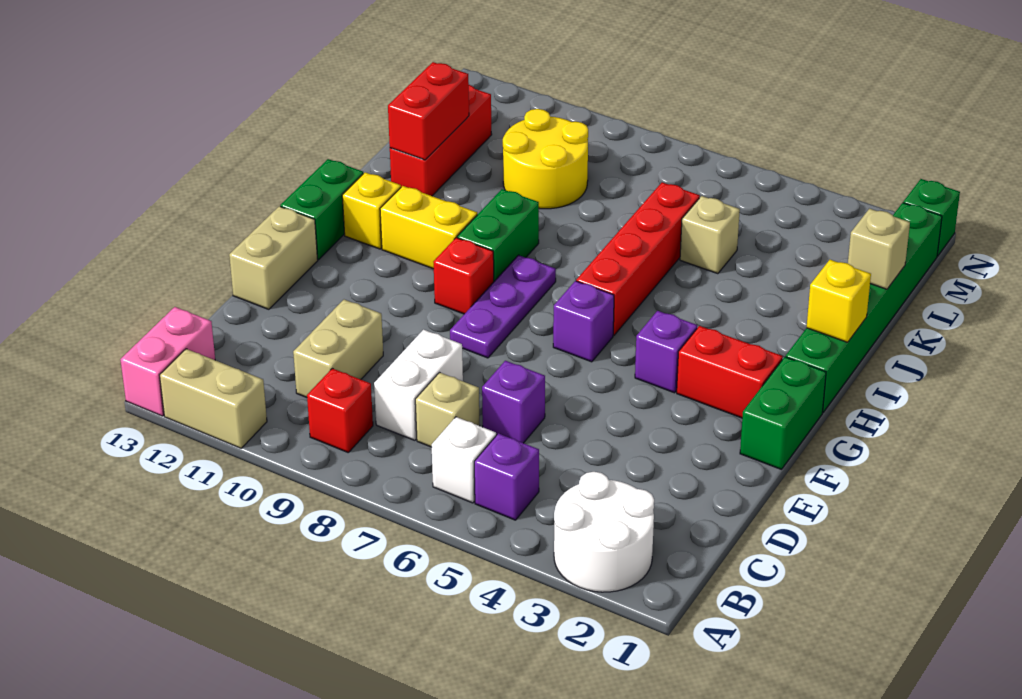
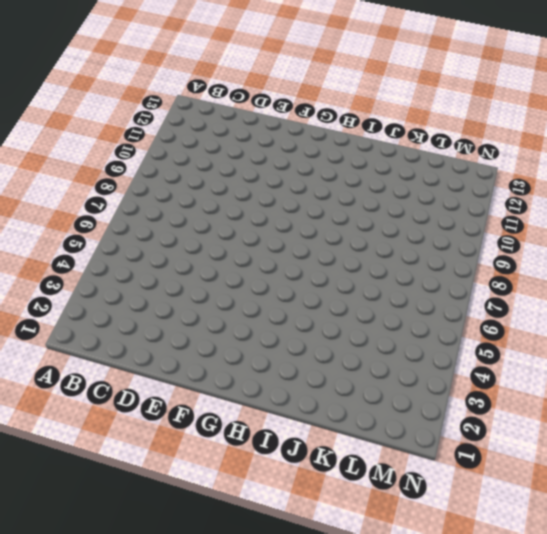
none -> white round brick A2:B3 level 1
none -> tan brick A11:A12 level 1
none -> pink brick A13:B13 level 1
none -> purple brick B5 level 1

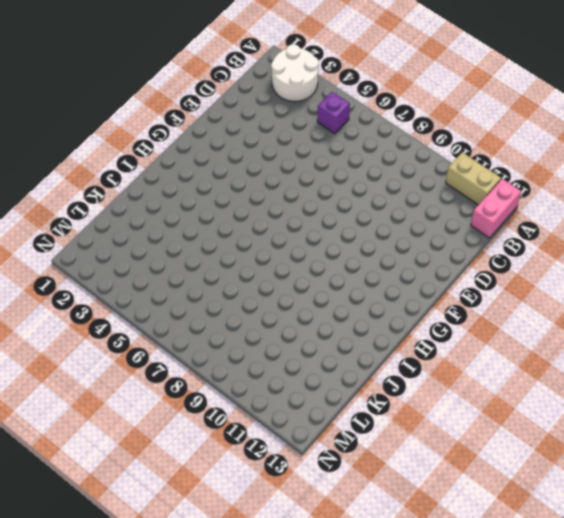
none -> white brick B6 level 1
none -> red brick B9 level 1
none -> tan brick C7 level 1
none -> white brick C8:D8 level 1

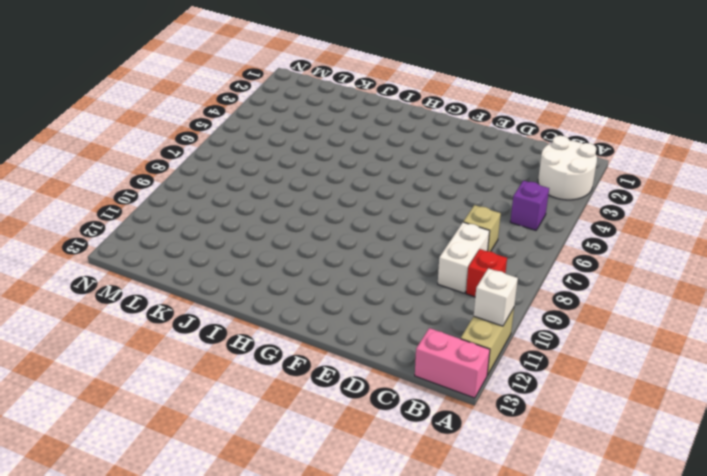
white brick A11 level 2 -> white brick B6 level 1
white brick C8:C9 level 1 -> white brick C8:D8 level 1
none -> tan brick C10:D10 level 1
none -> purple brick D6 level 1
none -> tan brick E13:F13 level 1
none -> green brick F1:G1 level 1

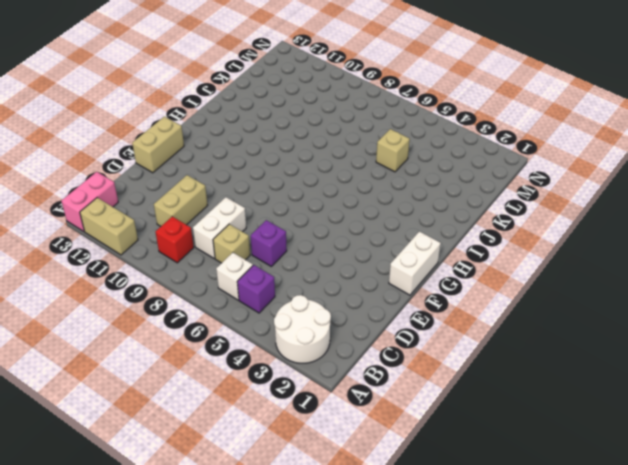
white brick F1:G1 level 1 -> green brick F1:G1 level 1
none -> purple plate F8:H8 level 1
none -> red brick G2:G3 level 1
none -> purple brick G4 level 1
none -> purple brick G6 level 1

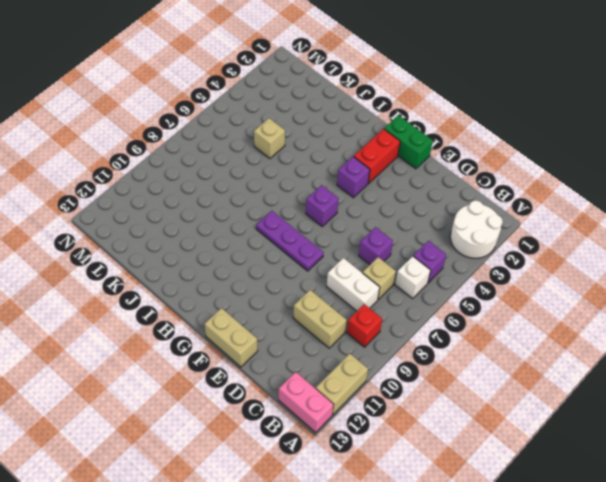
none -> red brick G9 level 1
none -> green brick G13:H13 level 1
none -> green brick H1:M1 level 1
none -> red brick H6:K6 level 1

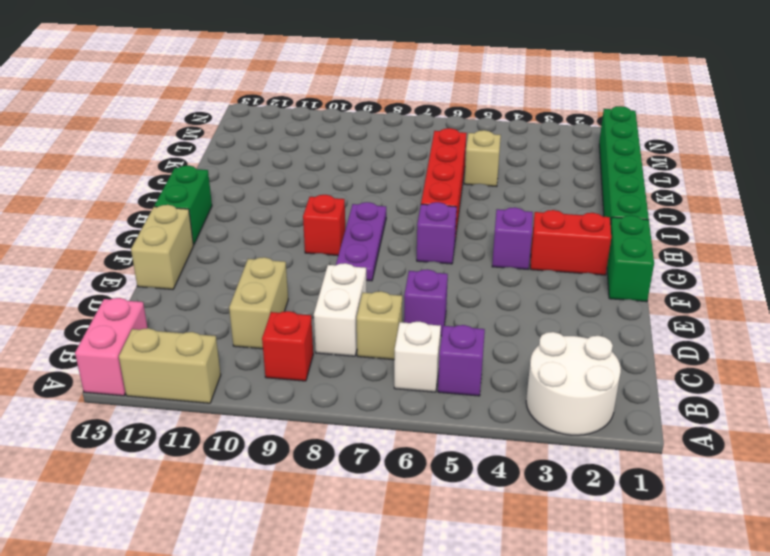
none -> green brick H9:I9 level 1
none -> yellow brick H10:H11 level 1
none -> yellow brick H12 level 1
none -> red brick J12:L12 level 1

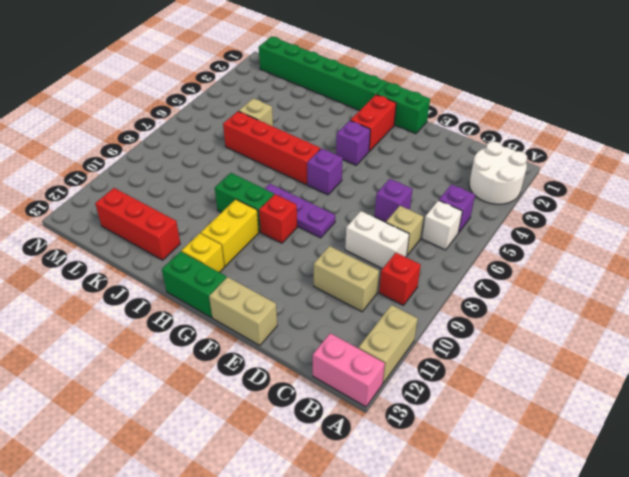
none -> yellow round brick K9:L10 level 1
none -> green brick N1 level 1
none -> yellow brick I1 level 2
none -> red brick J12:K12 level 2

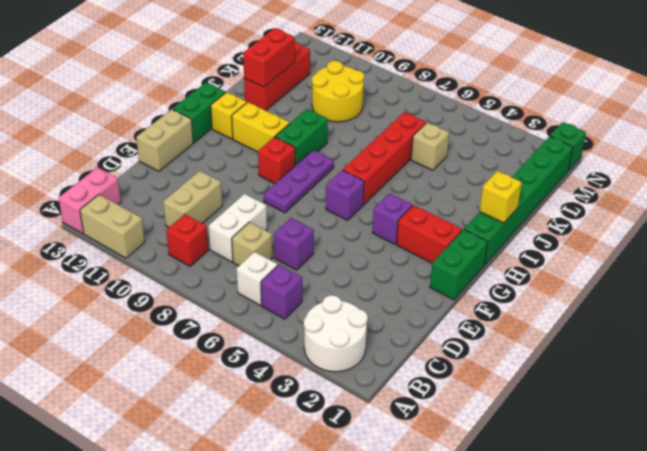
none -> tan brick K1 level 2

